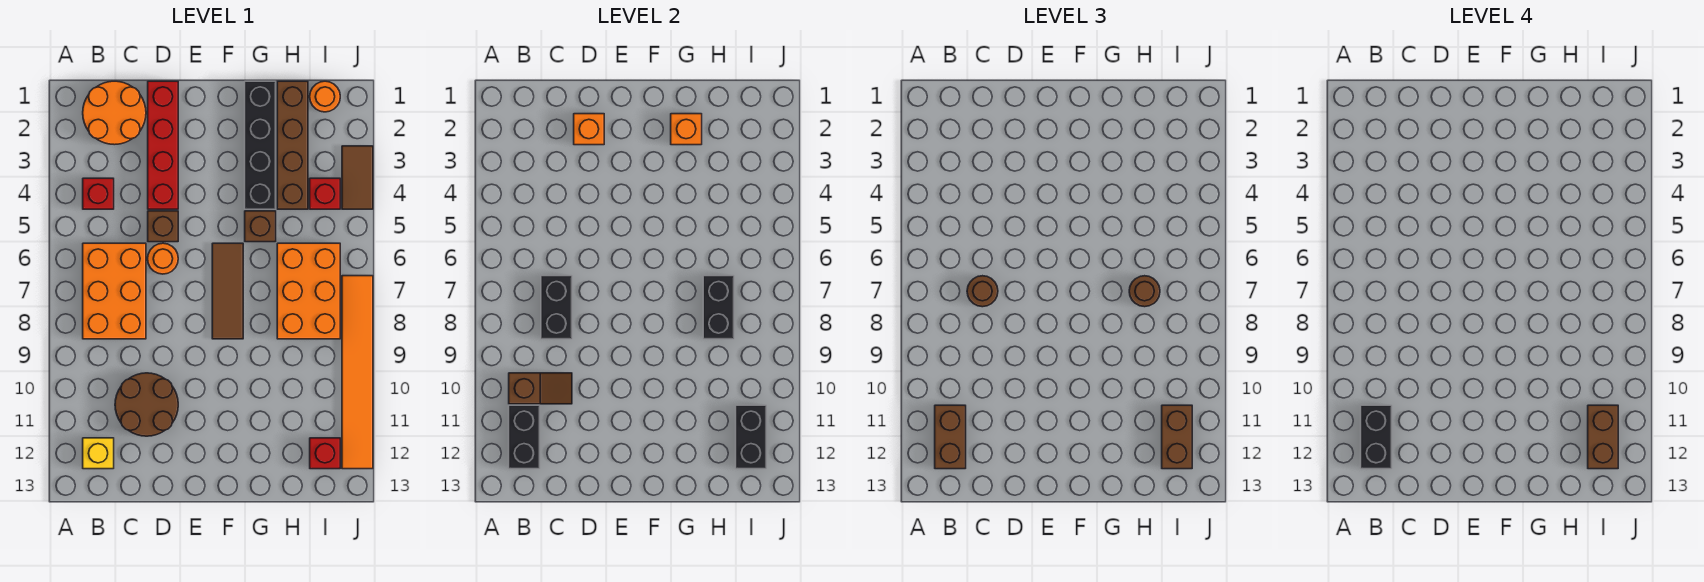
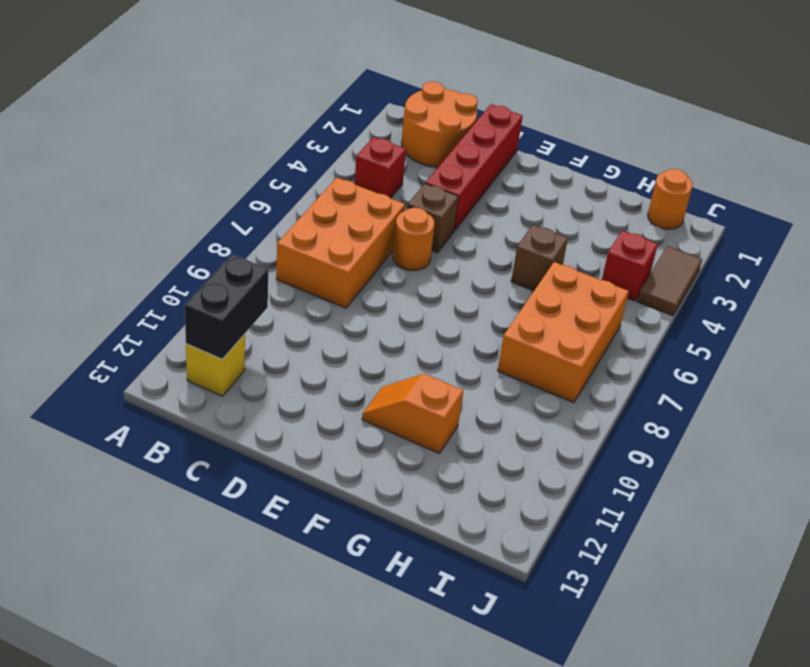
orange slope F11:G11 level 1 top G -> none
none -> brown round brick C10:D11 level 1
none -> brown tile F6:F8 level 1
none -> black brick G1:G4 level 1
none -> brown brick H1:H4 level 1

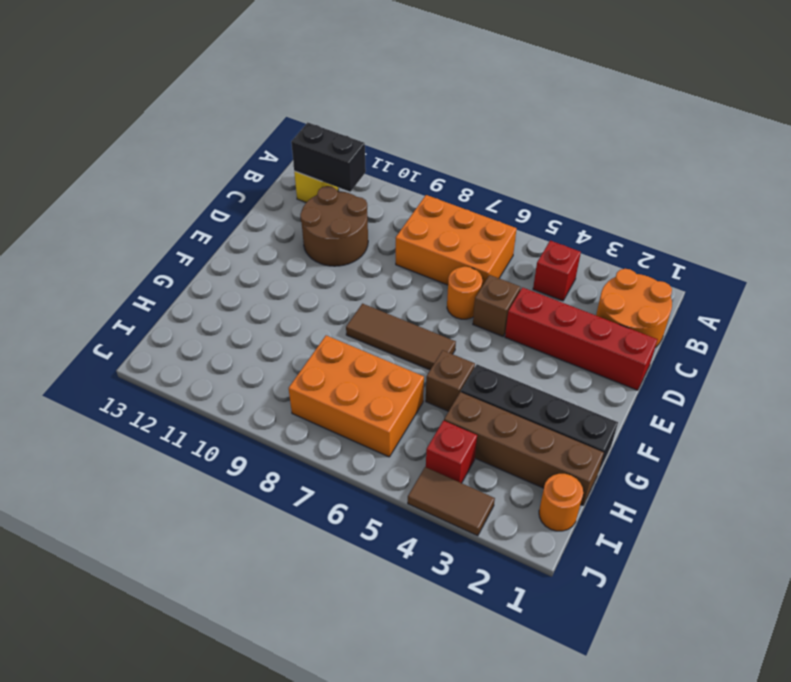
none -> red brick I12 level 1
none -> orange tile J7:J12 level 1
none -> brown slope B10:C10 level 2 top B
none -> black brick C7:C8 level 2

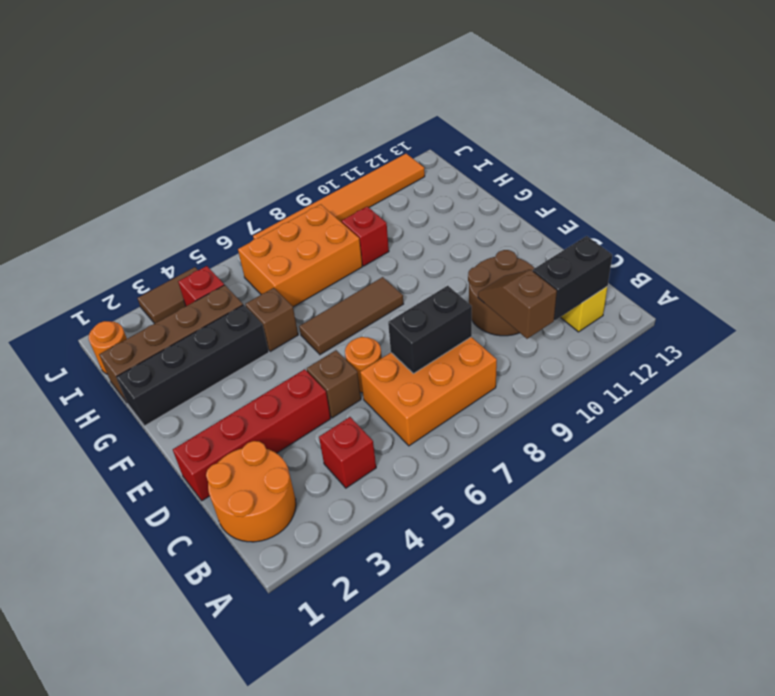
red brick H9 level 1 -> red brick I12 level 1
none -> orange brick D2 level 2
none -> orange brick G2 level 2
none -> black brick H7:H8 level 2
none -> black brick I11:I12 level 2

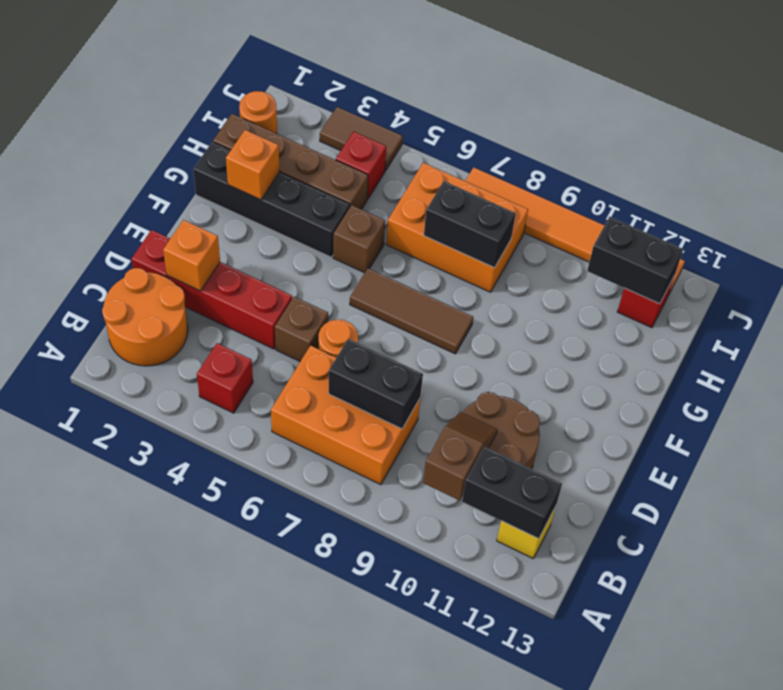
none -> brown brick B11:B12 level 3
none -> brown round brick C7 level 3
none -> brown round brick H7 level 3
none -> brown brick I11:I12 level 3

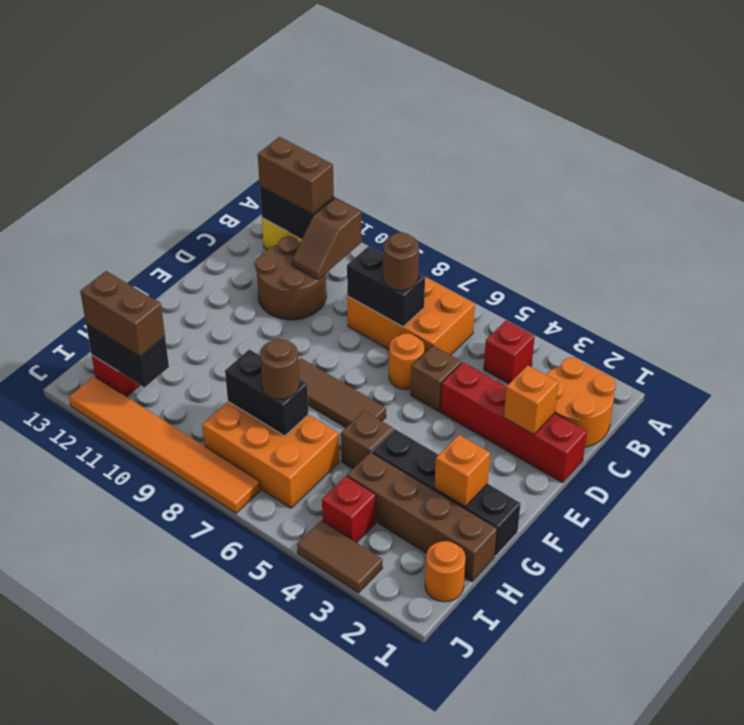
none -> black brick B11:B12 level 4
none -> brown brick I11:I12 level 4

